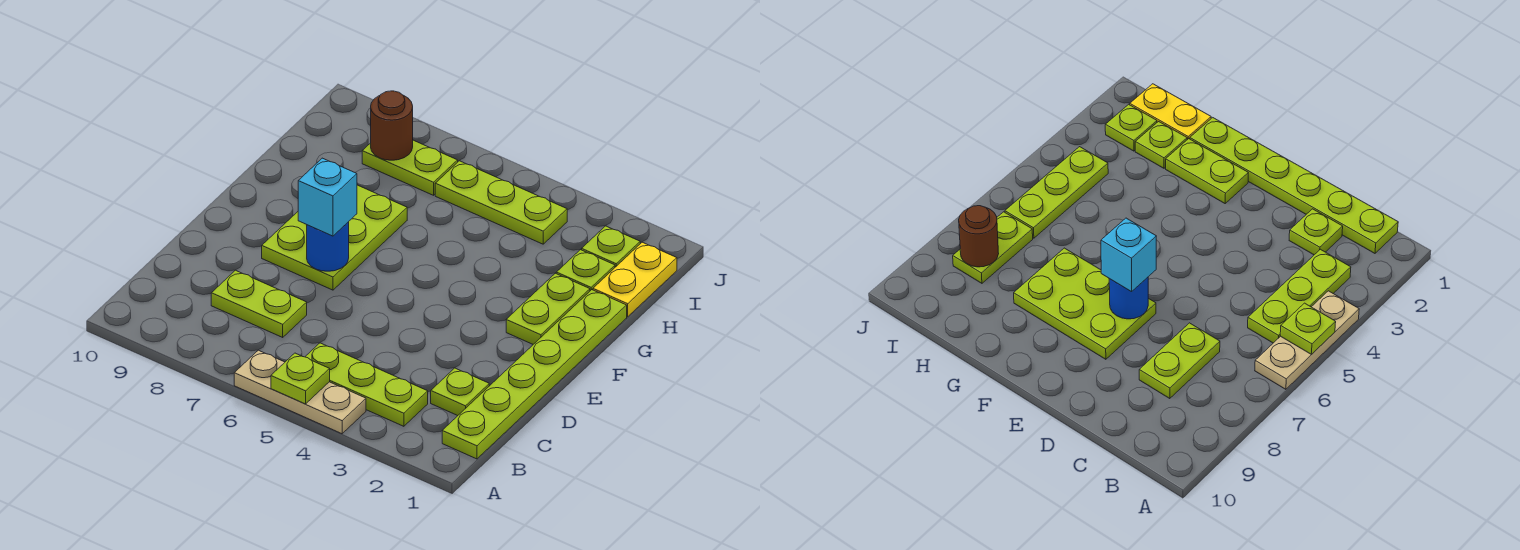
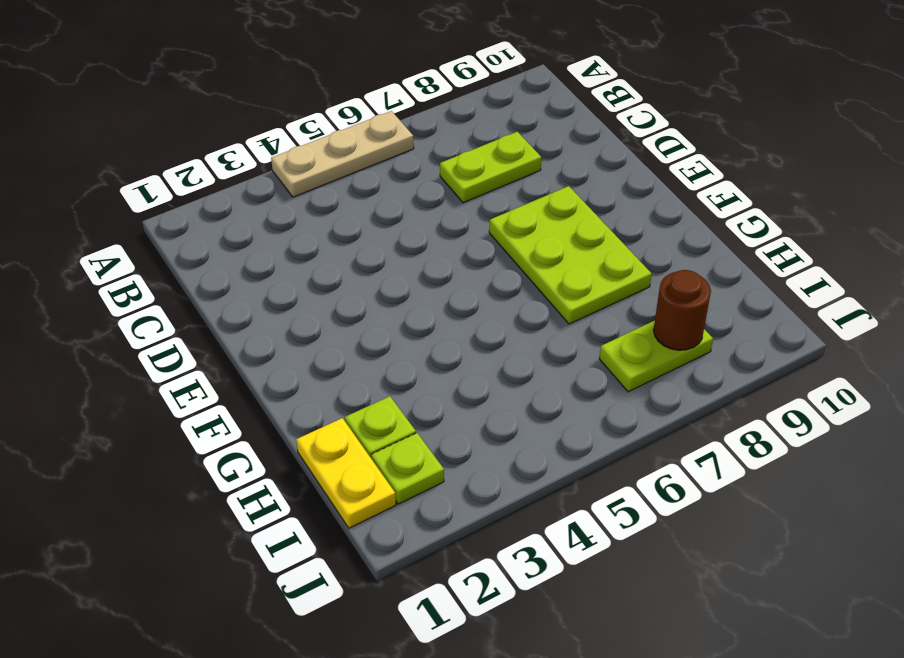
none -> lime plate B1:G1 level 1
none -> lime plate B3:B5 level 1
none -> lime plate C2 level 1

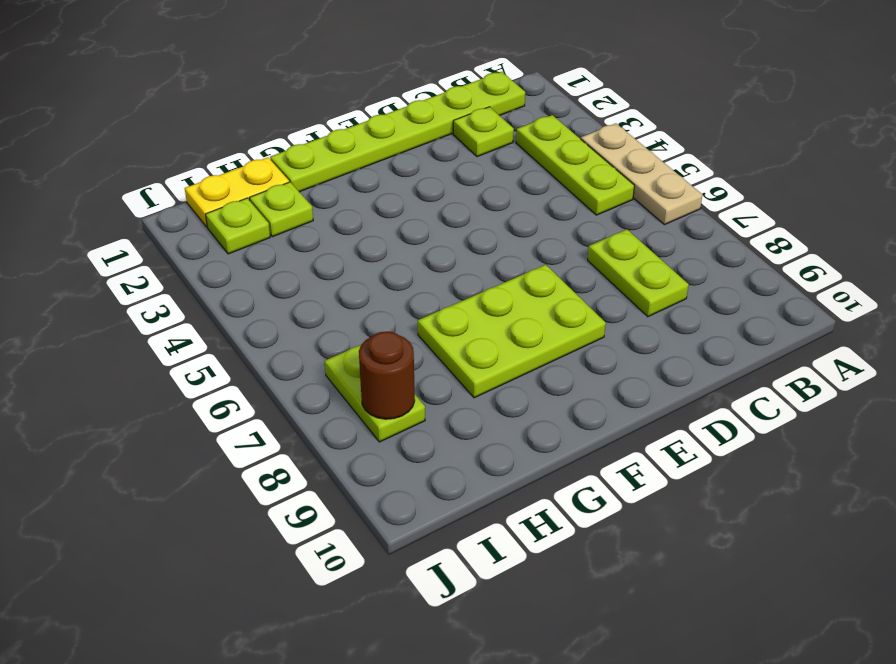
none -> lime plate F2:G2 level 1
none -> lime plate I4:I6 level 1
none -> lime plate A5 level 2

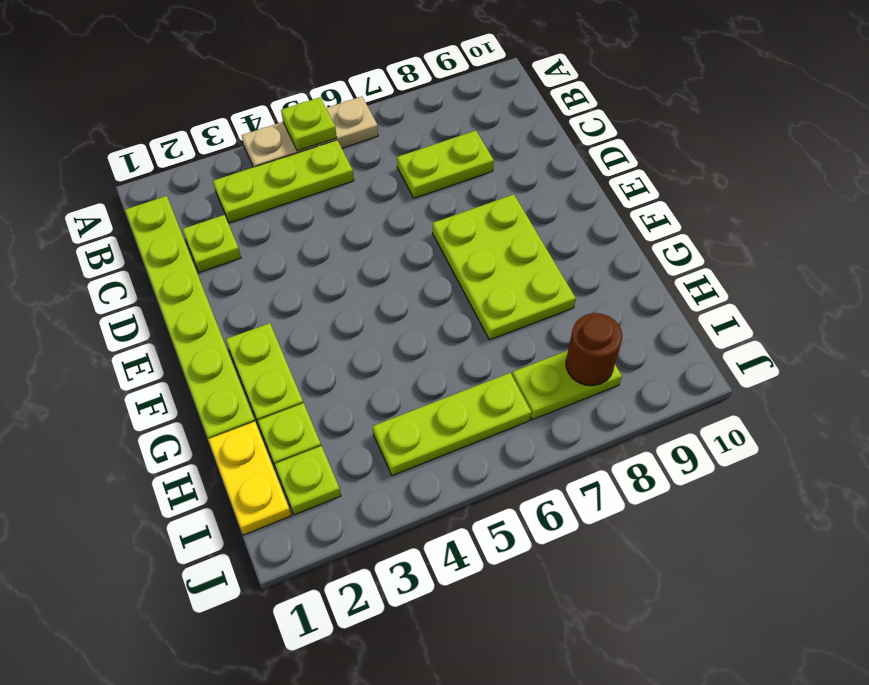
none -> blue round brick E7 level 2
none -> cyan brick E7 level 3

